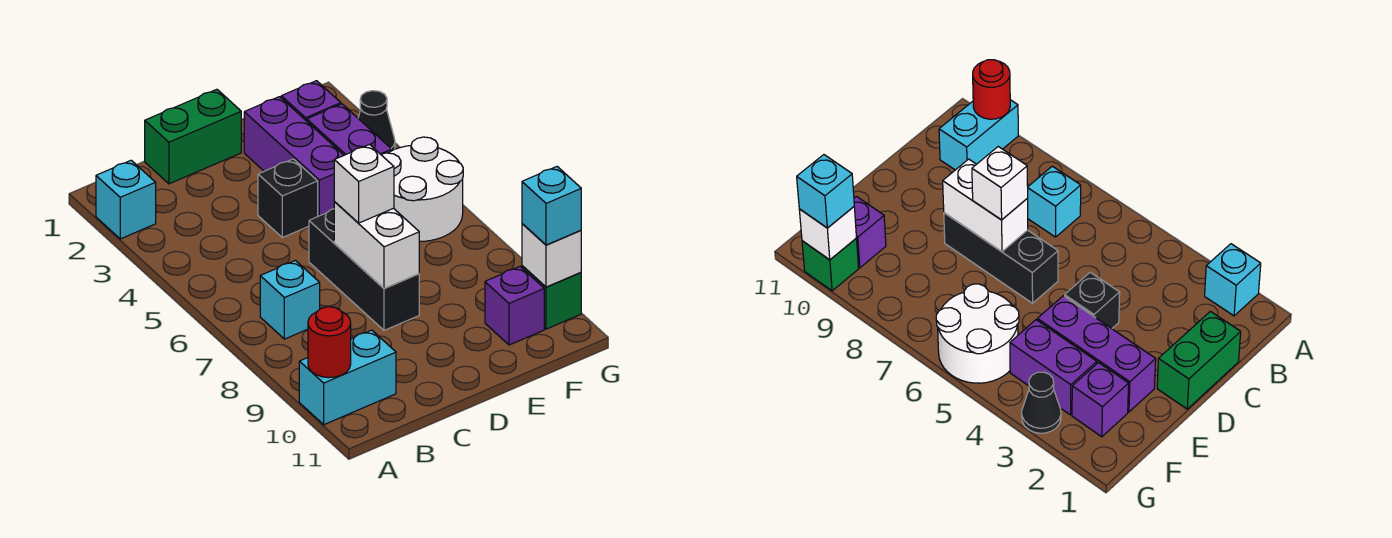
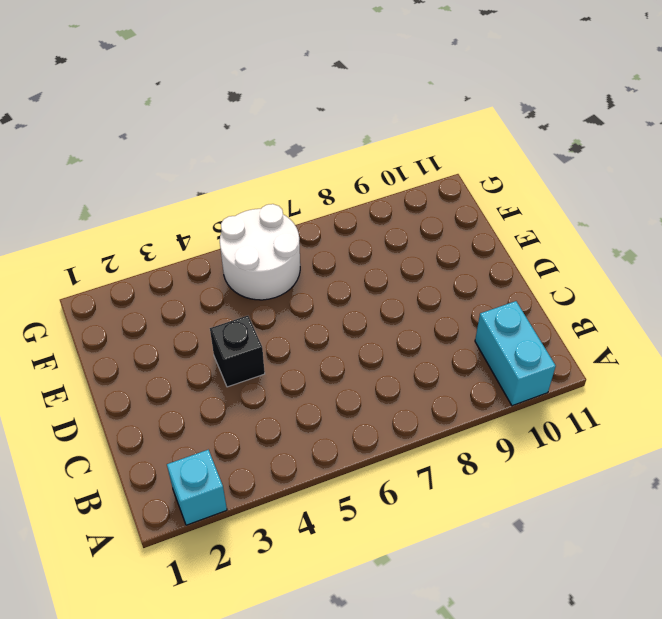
none -> cyan brick B7 level 1
none -> green brick C1:D1 level 1
none -> black brick D6:D8 level 1

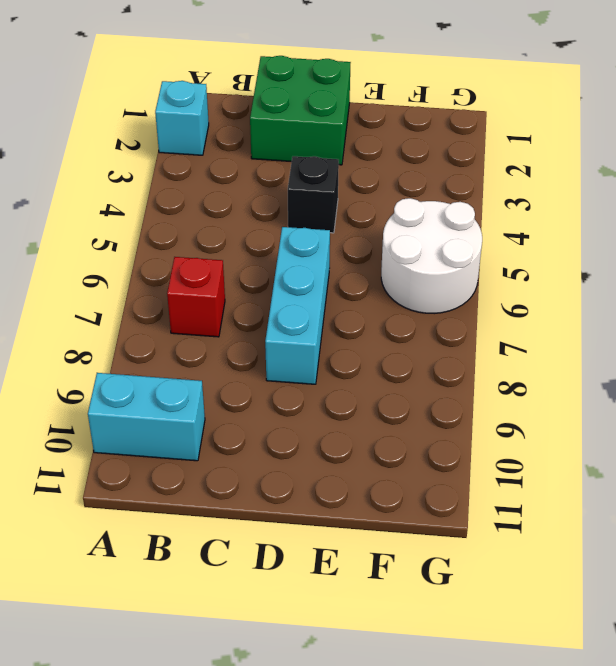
red brick B7 level 1 -> cyan brick B7 level 1
green brick C1:D2 level 1 -> green brick C1:D1 level 1
cyan brick D6:D8 level 1 -> black brick D6:D8 level 1
none -> purple brick E2:E4 level 1
none -> purple brick F2 level 1
none -> purple brick F3:F4 level 1

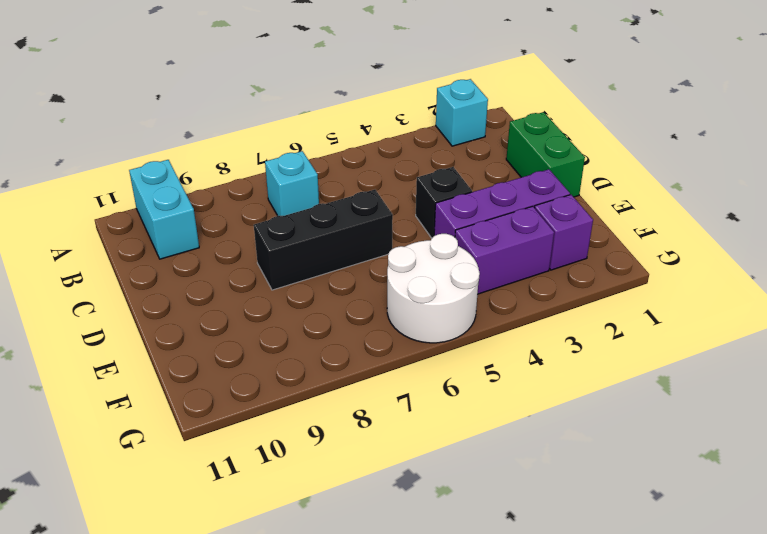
none -> purple brick F10 level 1
none -> black cone G3 level 1
none -> green brick G10 level 1

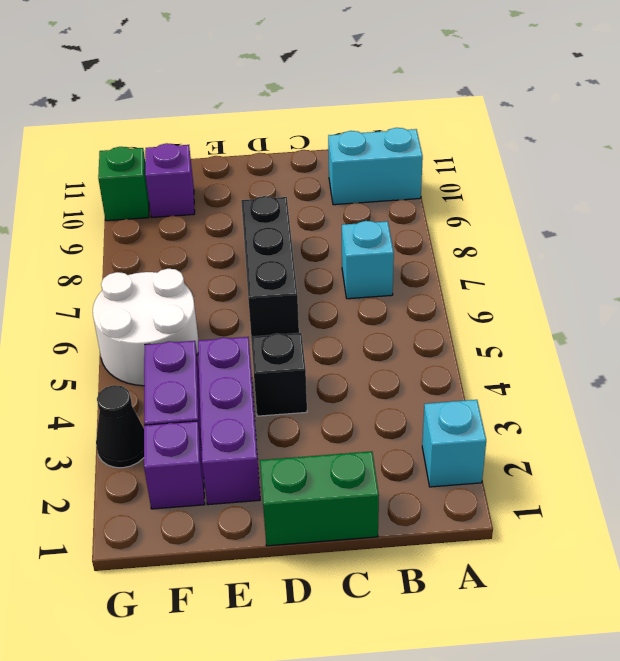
none -> red round brick A10 level 2
none -> white brick D7:D8 level 2
none -> white brick G10 level 2

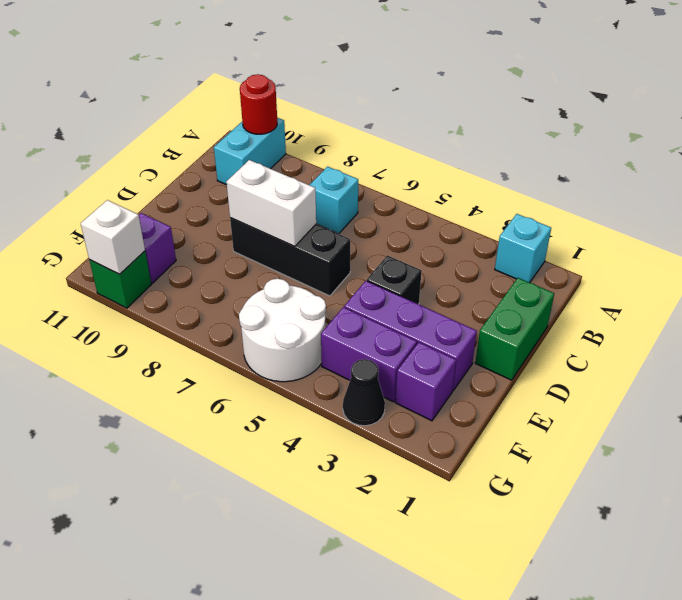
none -> white brick D7 level 3
none -> cyan brick G10 level 3

